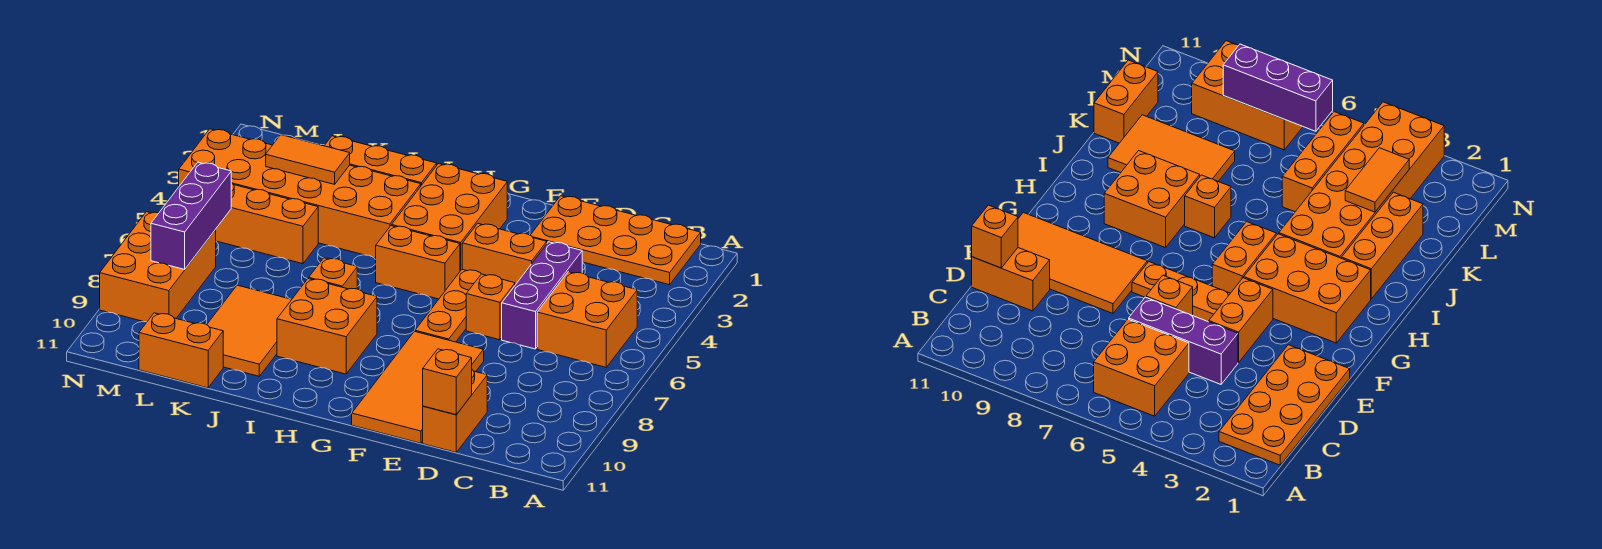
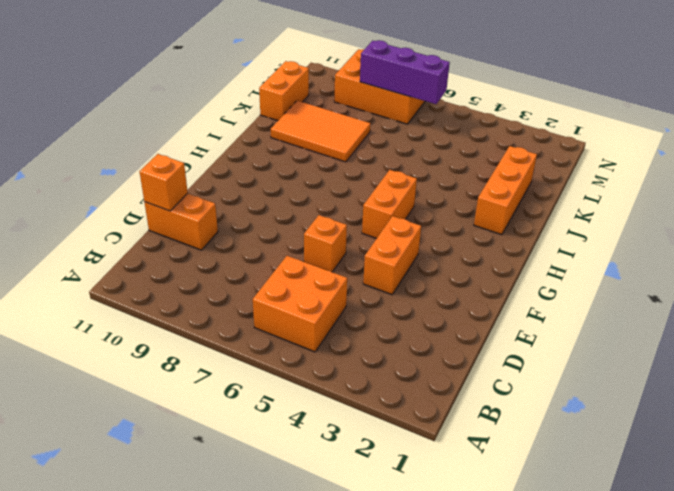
none -> orange plate B1:E2 level 1
none -> purple brick D4:D6 level 1
none -> orange tile E8:F11 level 1

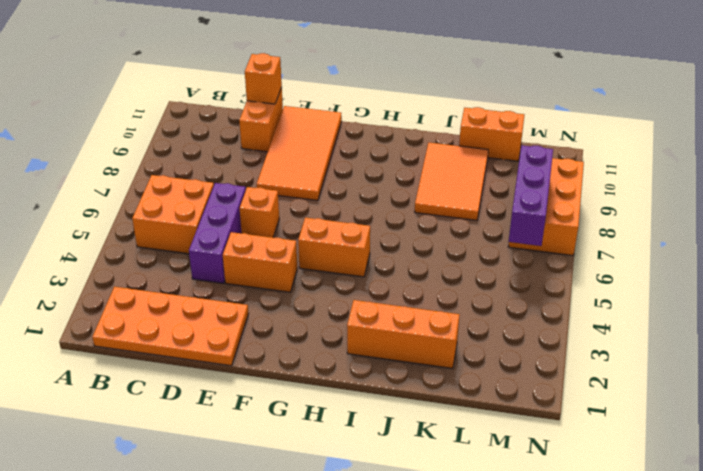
none -> orange plate F5:F7 level 1
none -> orange brick G2:H4 level 1
none -> orange brick H8:I9 level 1

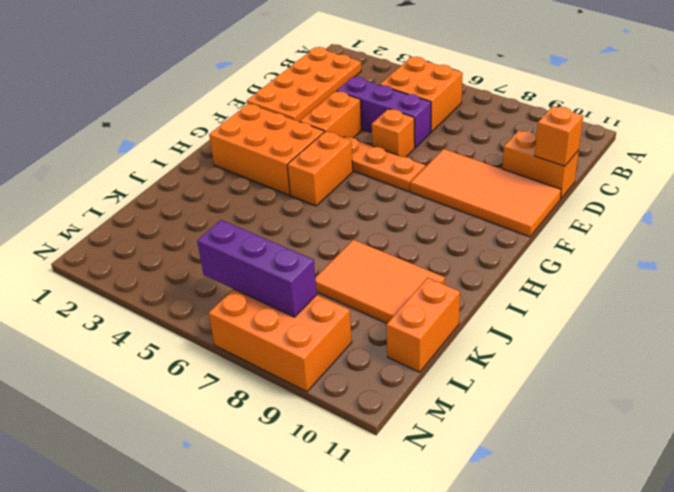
none -> orange brick H8:I9 level 1
none -> orange brick I2:K2 level 1
none -> orange brick I3:N4 level 1

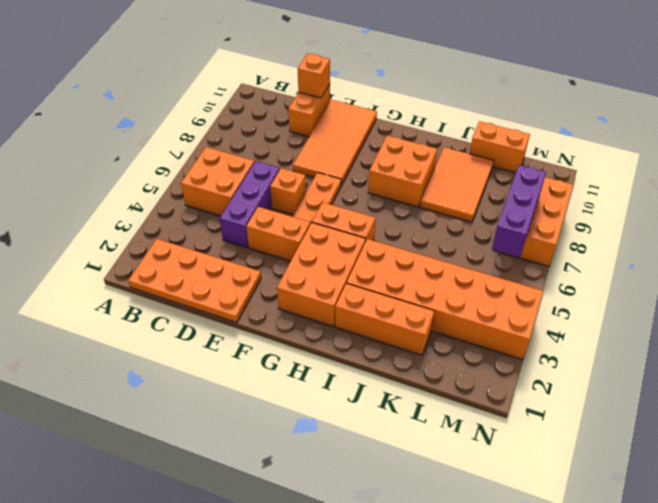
none -> orange brick I7 level 1
none -> orange brick K5:M5 level 1
none -> orange tile K3:L3 level 2

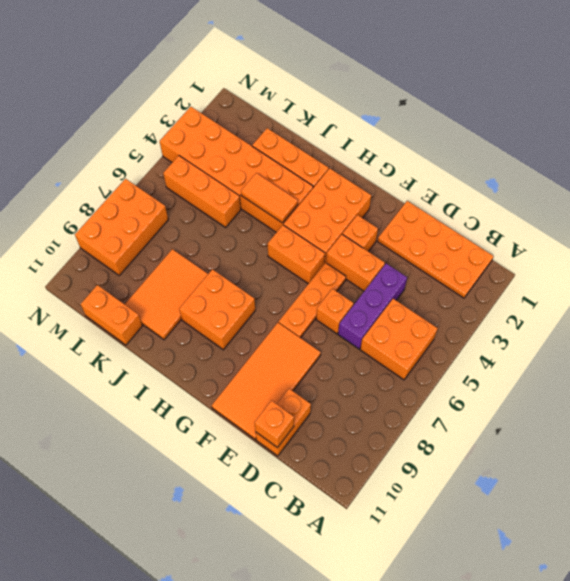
orange brick F3 level 1 -> orange brick I7 level 1
orange tile I4:J4 level 2 -> orange tile K3:L3 level 2
none -> purple brick M6:M8 level 2

